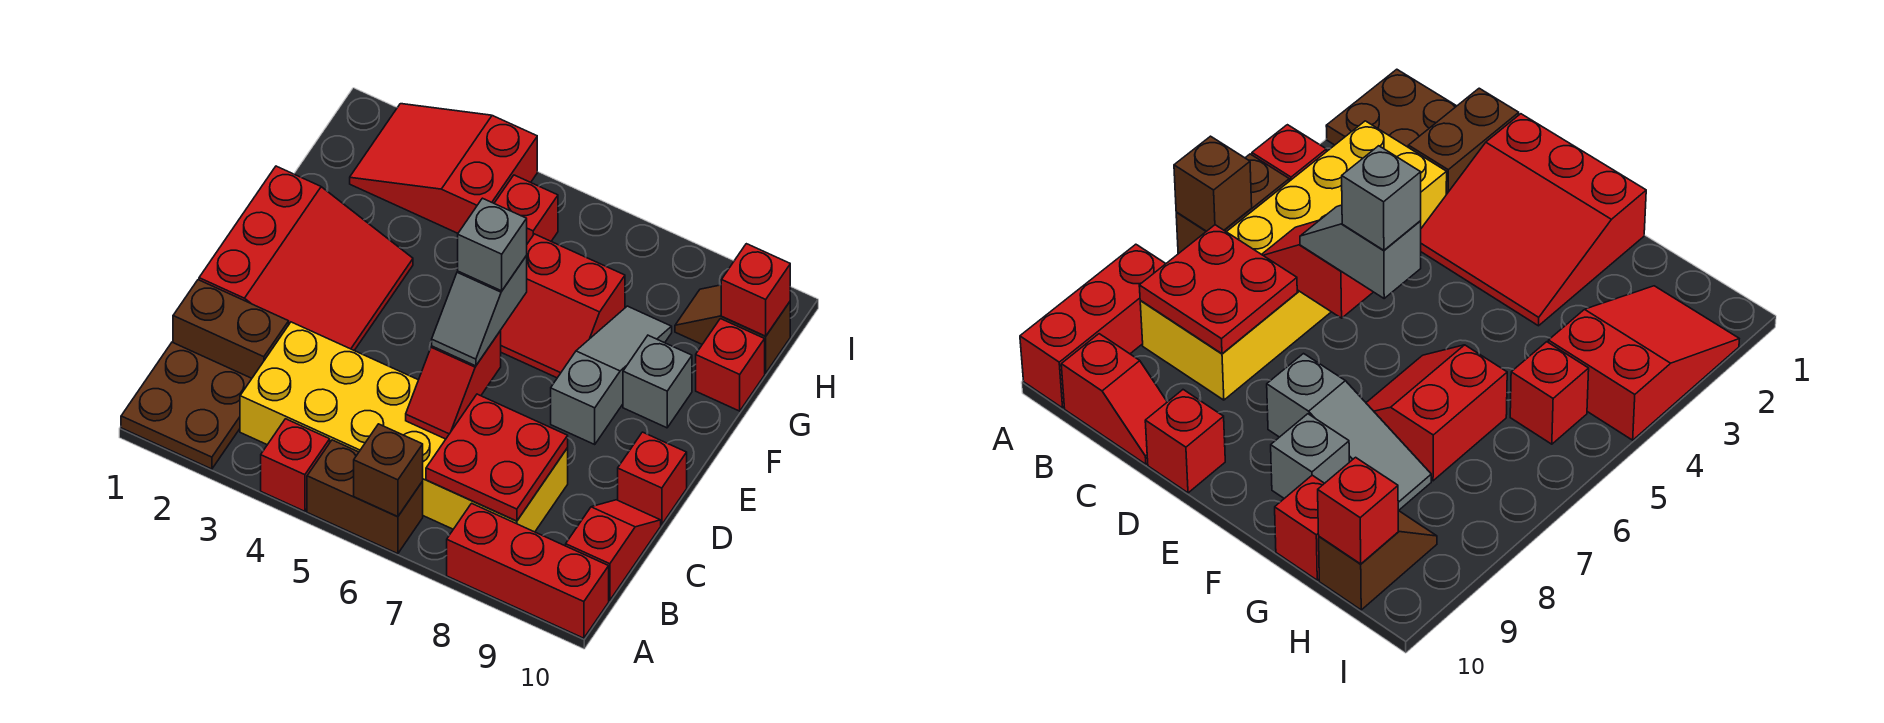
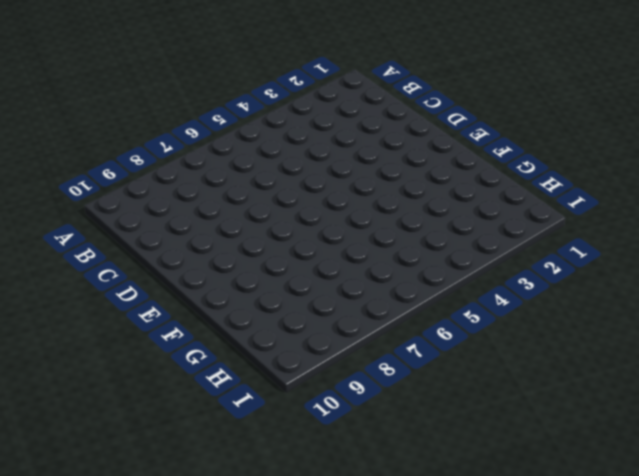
none -> brown plate A1:B2 level 1
none -> red brick A4 level 1
none -> brown brick A5:A6 level 1

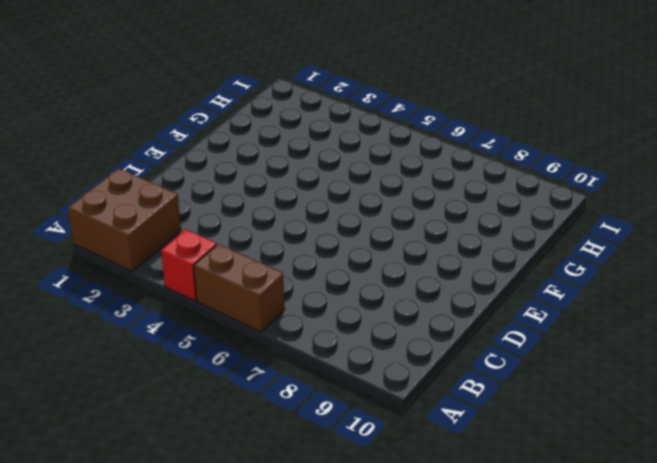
brown brick A1:B2 level 1 -> brown plate A1:B2 level 1
none -> red brick A8:A10 level 1
none -> yellow brick B3:C8 level 1
none -> red slope B10:C10 level 1 top B

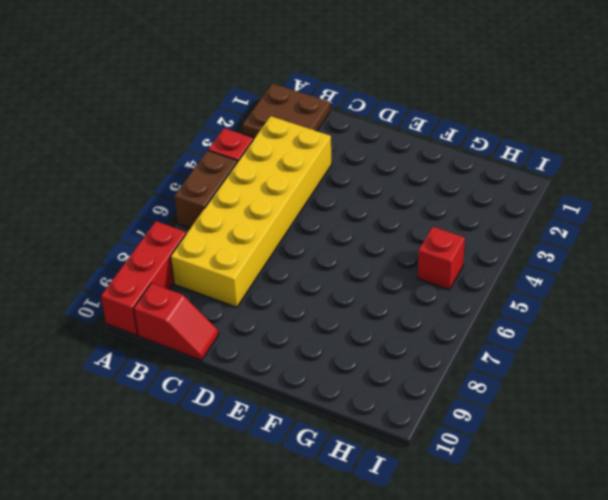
none -> brown brick C1:C2 level 1
none -> red slope D1:F3 level 1 top 1
none -> red brick D10 level 1

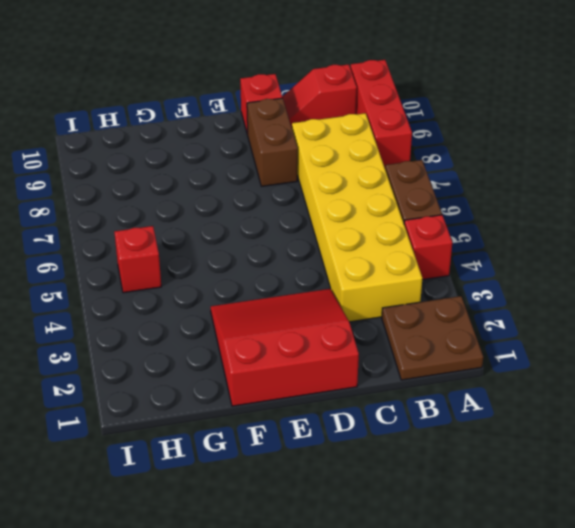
brown brick D8:D9 level 1 -> brown brick C1:C2 level 1
none -> grey slope E8:G8 level 1 top E
none -> red slope F6:G7 level 1 top G
none -> grey brick F9 level 1

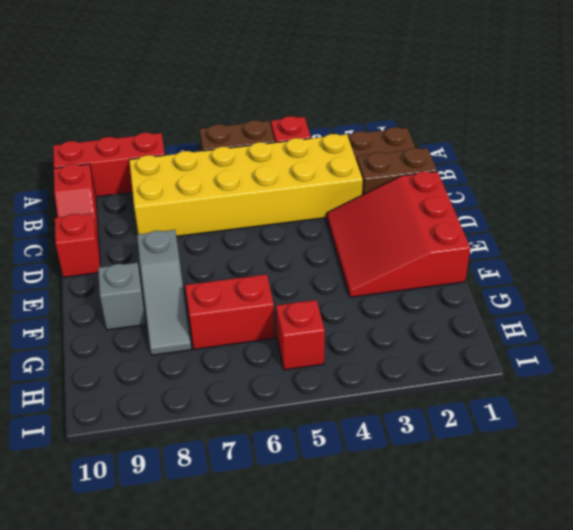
none -> red brick G10 level 1
none -> red slope H2:I4 level 1 top 4
none -> brown slope H9:H10 level 1 top 10

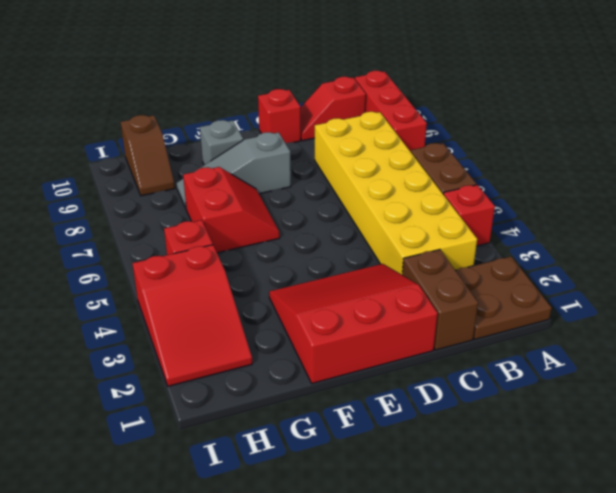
none -> red brick G10 level 1
none -> brown brick A6 level 2
none -> red plate B7:C8 level 2

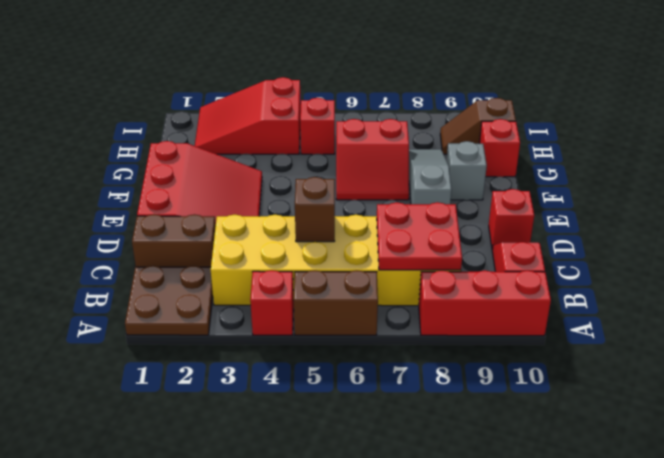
brown brick C5 level 2 -> brown brick A6 level 2
none -> red slope C6:D6 level 2 top D
none -> red brick H10 level 2
none -> grey slope D6:E6 level 3 top E

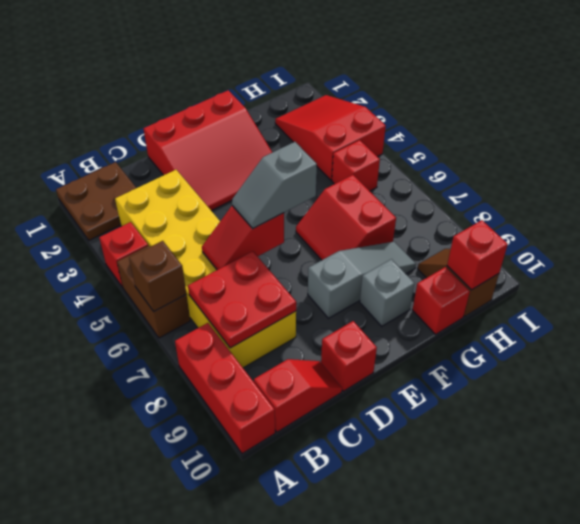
none -> brown brick C1:C2 level 1
none -> grey brick E6 level 4

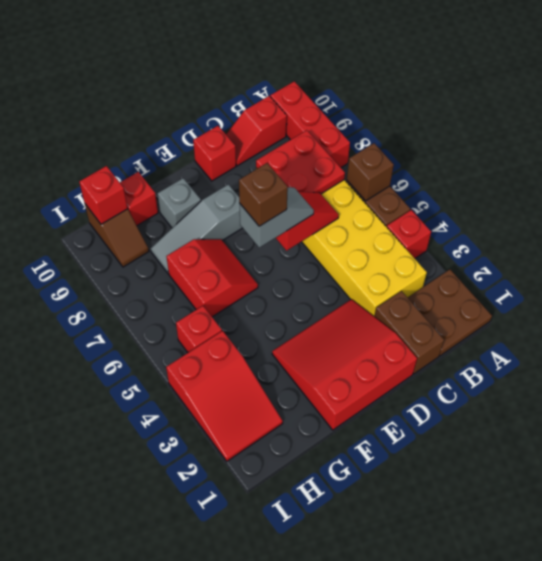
brown brick E6 level 4 -> grey brick E6 level 4

